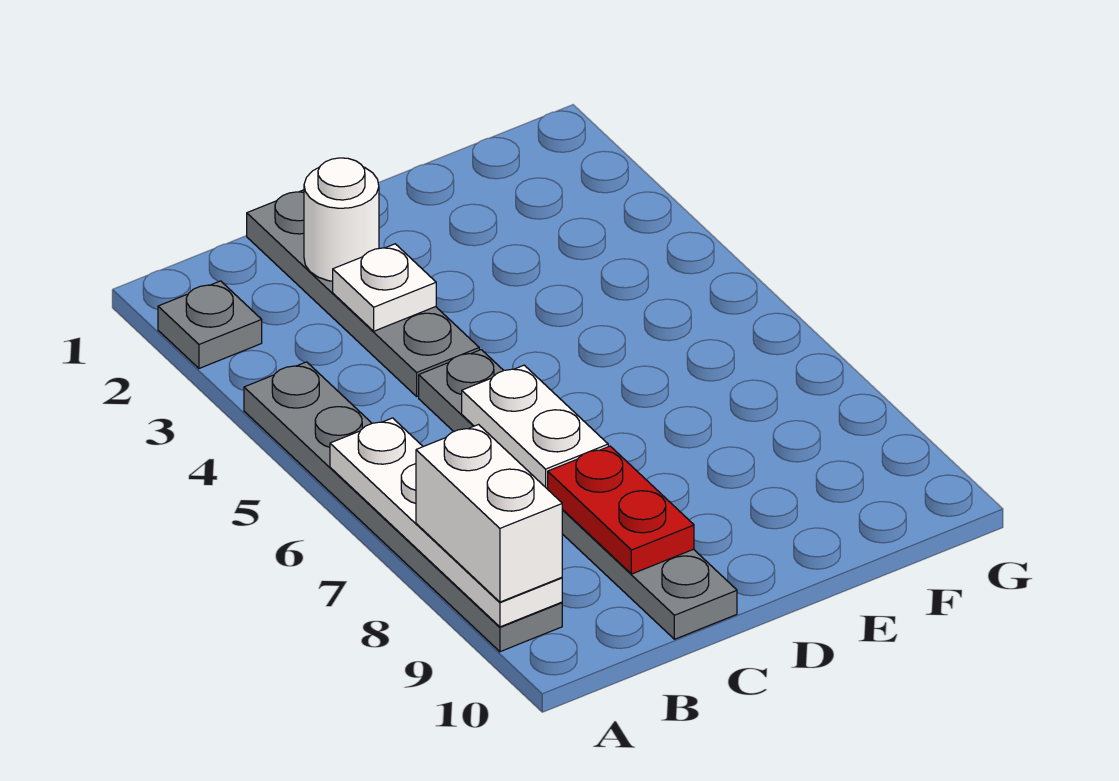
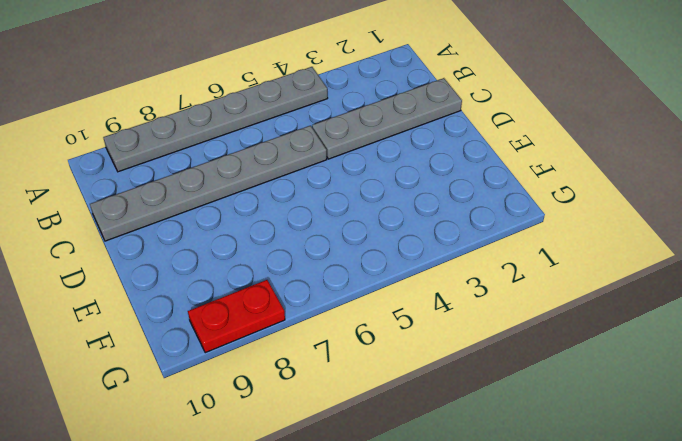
red plate G8:G9 level 1 -> red plate C8:C9 level 2
none -> grey plate A2 level 1
none -> white plate A6:A9 level 2

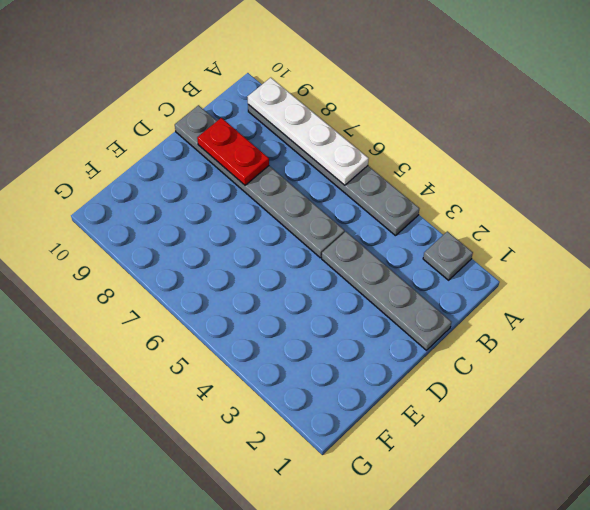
none -> white round brick C2 level 2
none -> white plate C3 level 2

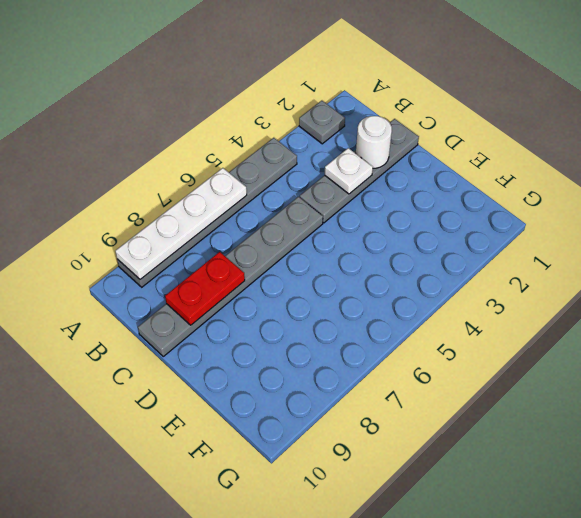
none -> white plate C6:C7 level 2
none -> white brick A8:A9 level 3

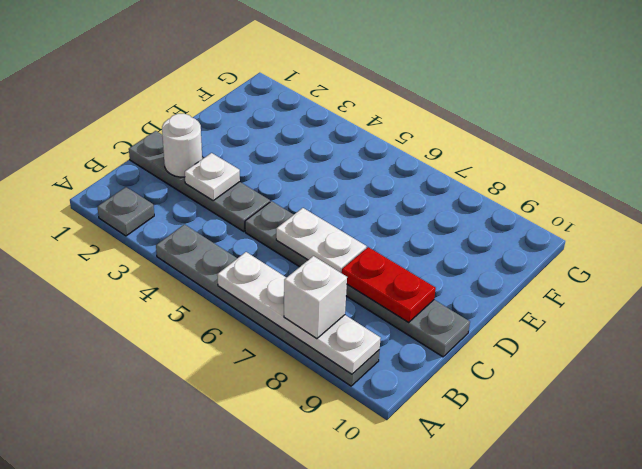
white brick A8 level 3 -> white brick A8:A9 level 3

